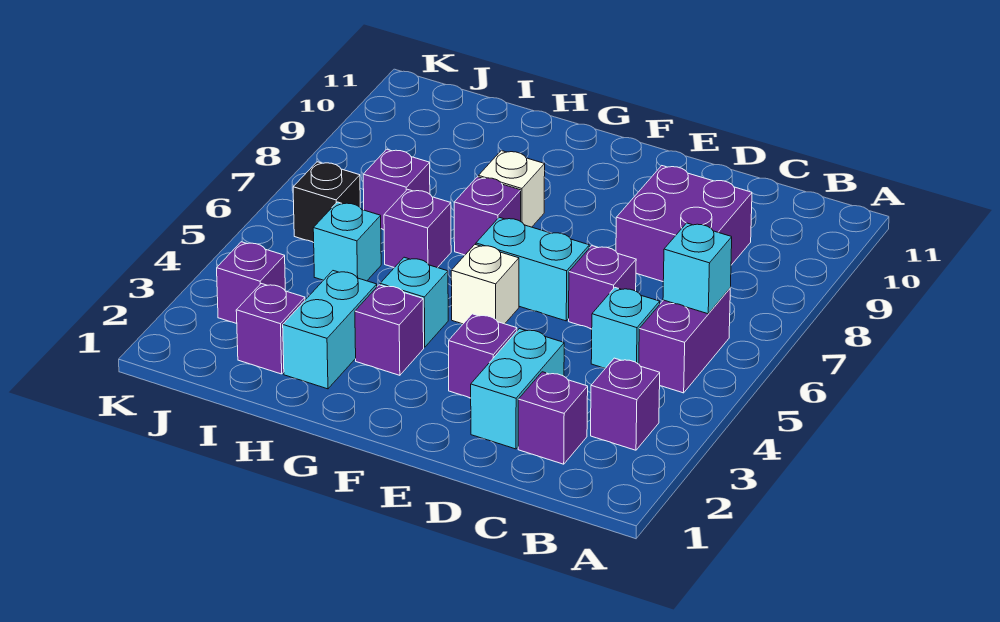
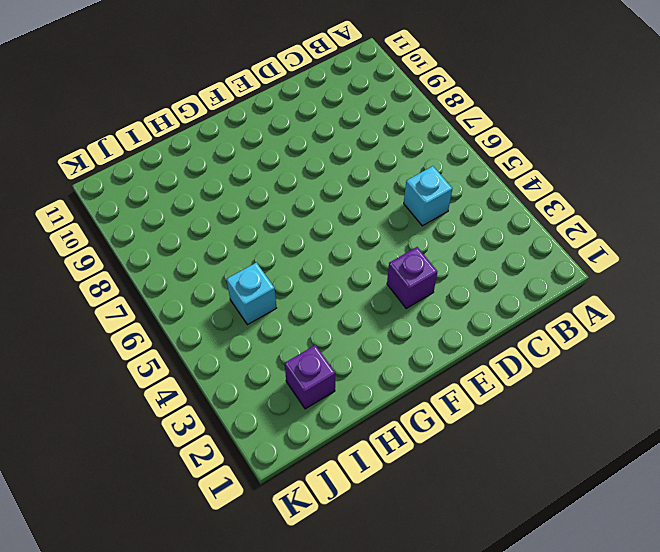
none -> purple brick B3 level 1
none -> purple brick B5:B6 level 1
none -> purple brick C2 level 1

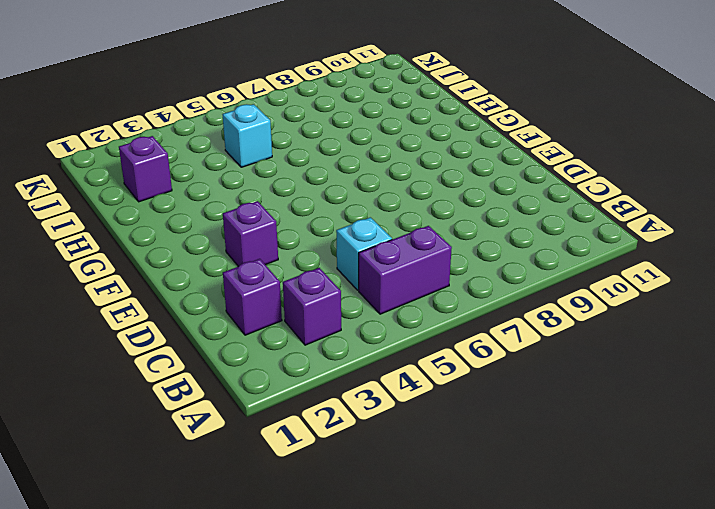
none -> purple brick C8:D9 level 1
none -> cyan brick D2:D3 level 1
none -> purple brick D6 level 1

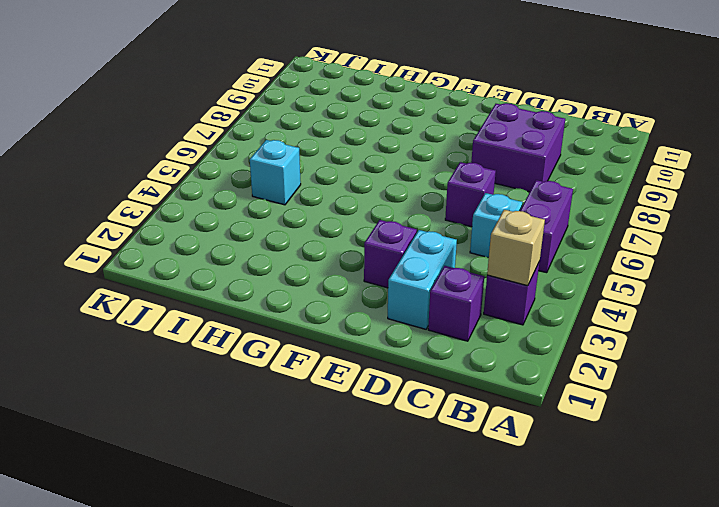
tan brick B3 level 2 -> none
none -> cyan brick E6:F6 level 1
none -> white brick F5 level 1
none -> purple brick G3 level 1

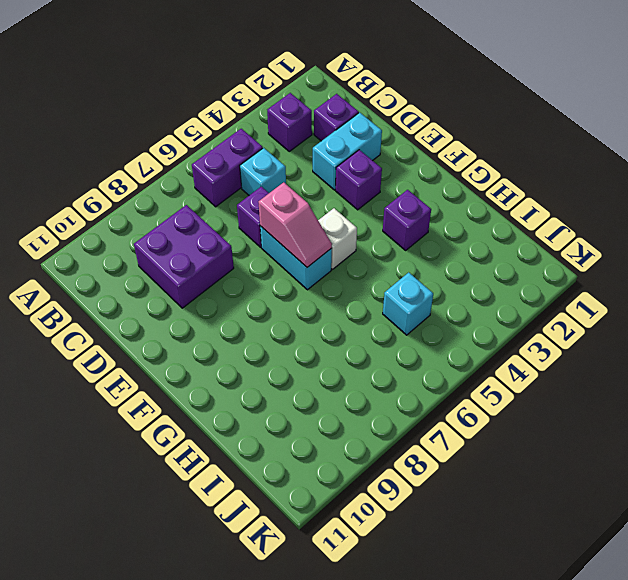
pink slope E6:F6 level 2 top E -> none
none -> cyan brick G4 level 1
none -> purple brick G7 level 1
none -> white brick G8 level 1

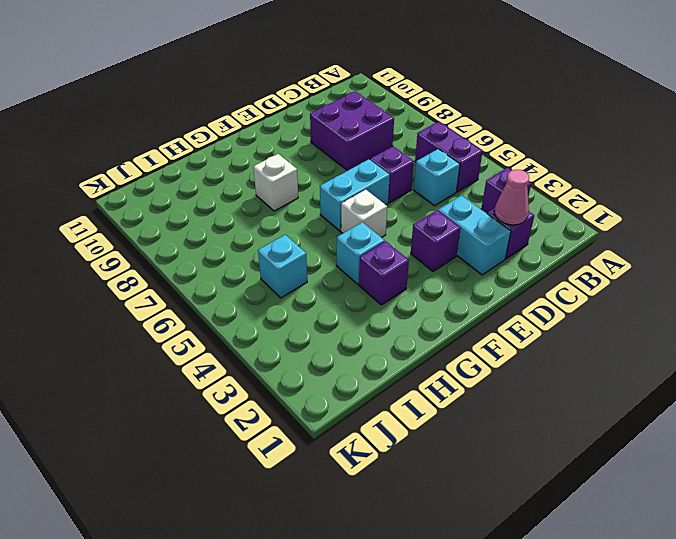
pink cone C2 level 2 -> none
none -> purple brick G7 level 1
none -> cyan brick H2:H3 level 1
none -> purple brick H6 level 1

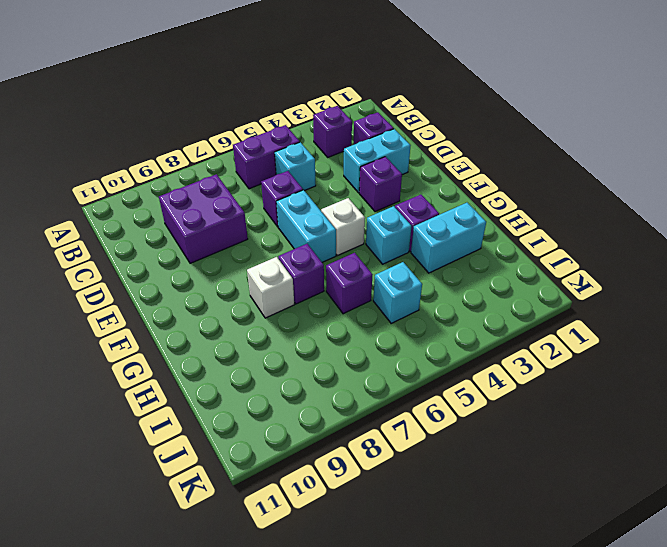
none -> purple brick I2 level 1
none -> purple brick I7 level 1
none -> purple brick J3 level 1

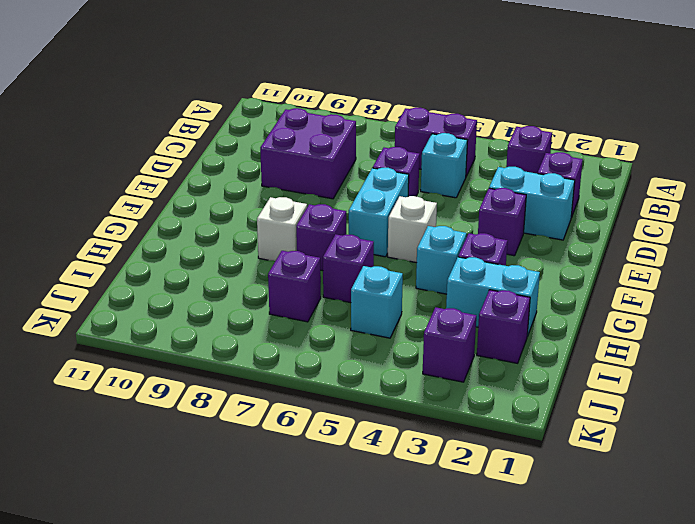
none -> black brick J6 level 1
none -> cyan brick B6 level 2

